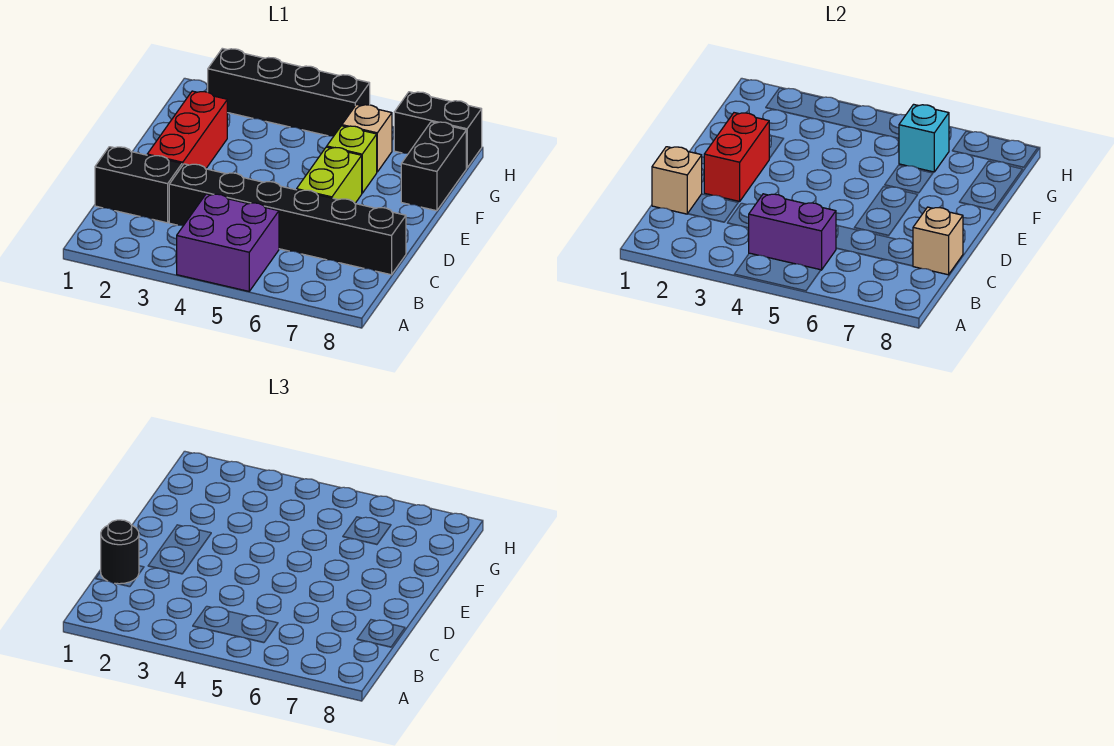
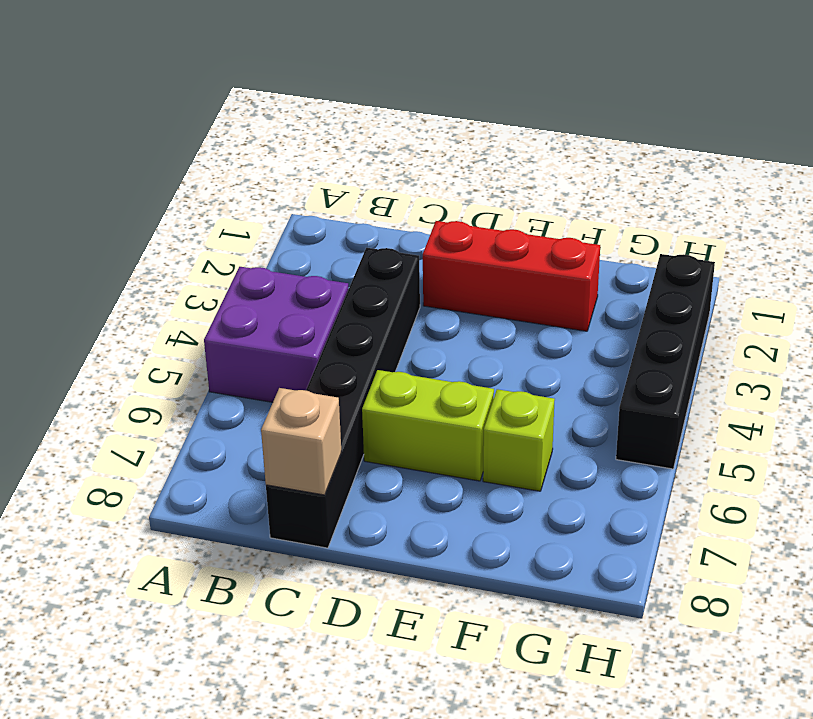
none -> black brick C1:C2 level 1
none -> black brick F8:G8 level 1
none -> tan brick G6 level 1

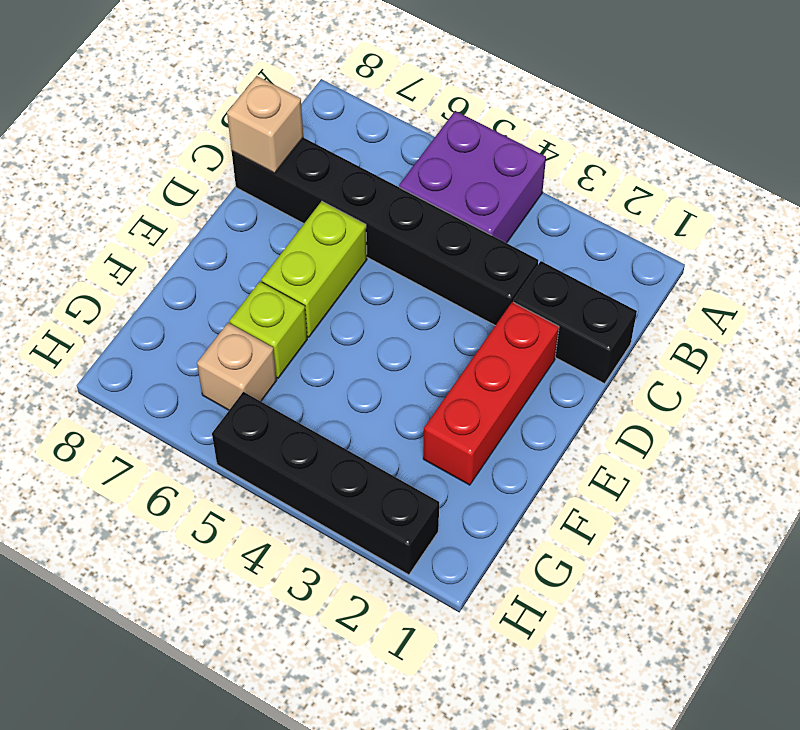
none -> black brick F8:G8 level 1
none -> black brick H7:H8 level 1
none -> purple brick B4:B5 level 2

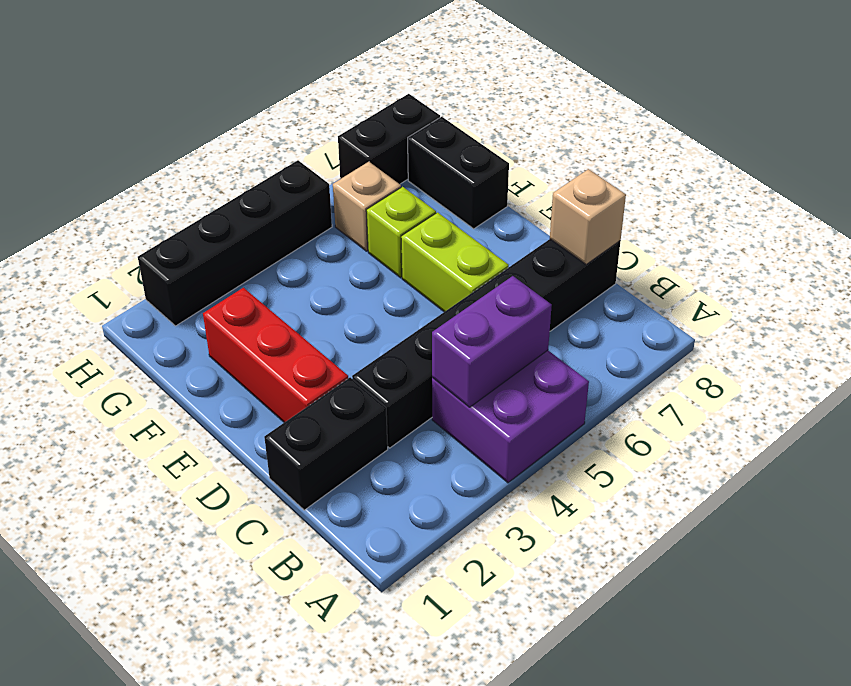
none -> tan brick C1 level 2
none -> red brick D2:E2 level 2
none -> cyan brick G6 level 2

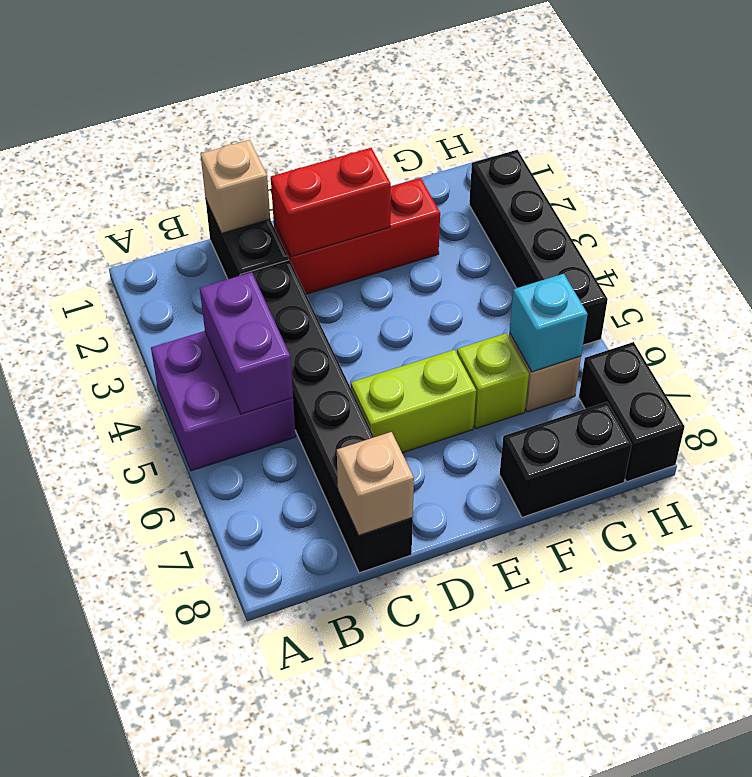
none -> black round brick C1 level 3

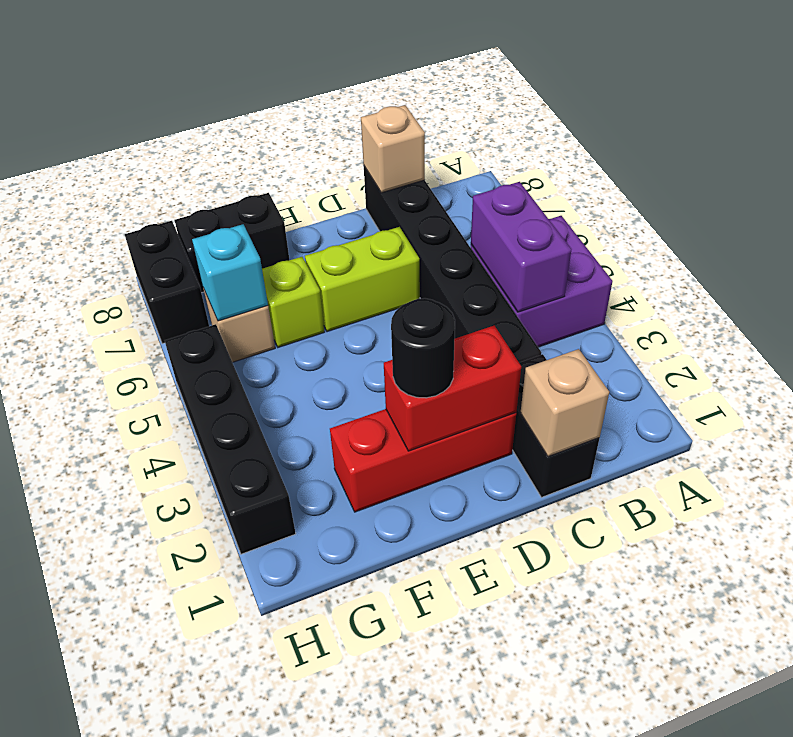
black round brick E2 level 3 -> black round brick C1 level 3

